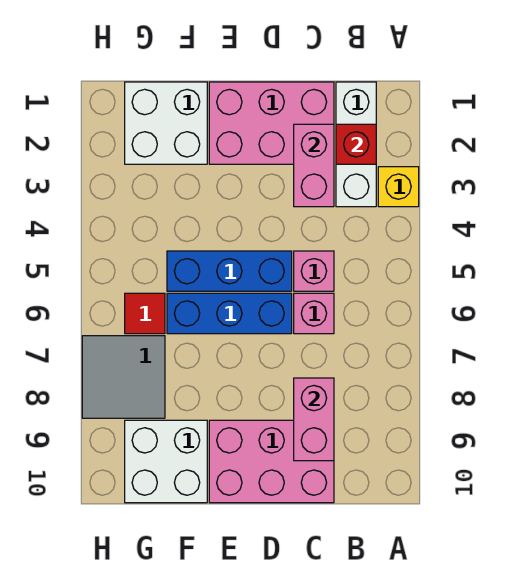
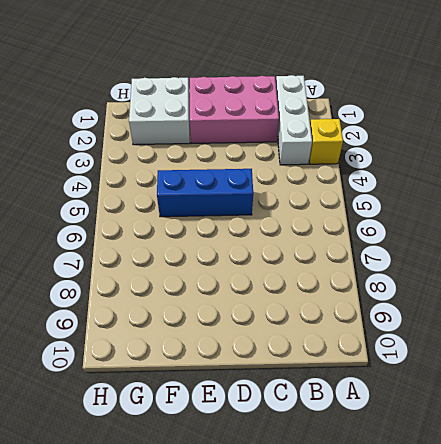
none -> pink brick C5 level 1
none -> pink brick C6 level 1
none -> pink brick C9:E10 level 1

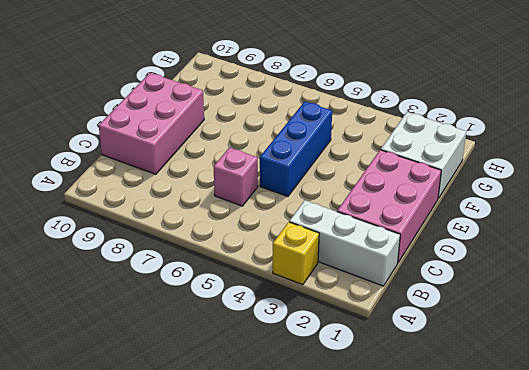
none -> pink brick C5 level 1
none -> blue brick D6:F6 level 1
none -> white brick F9:G10 level 1

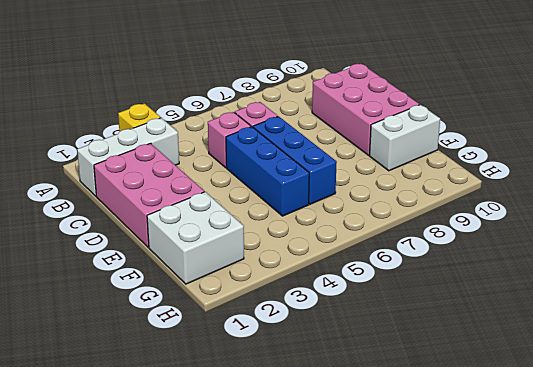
white brick F9:F10 level 1 -> white brick F9:G10 level 1
none -> red tile G6 level 1
none -> grey tile G7:H8 level 1
none -> red brick B2 level 2

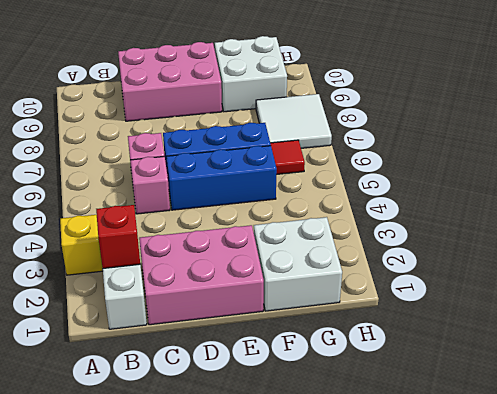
white tile G7:H8 level 1 -> grey tile G7:H8 level 1
none -> pink brick C2:C3 level 2
none -> pink brick C8:C9 level 2

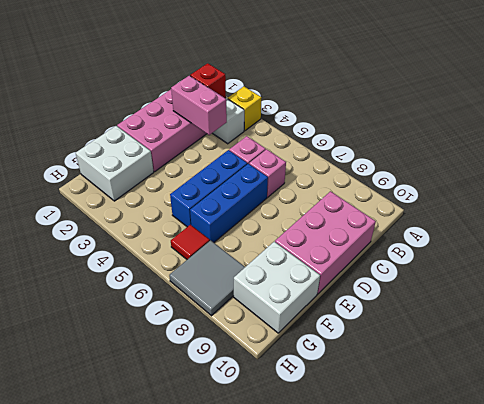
none -> pink brick C8:C9 level 2

